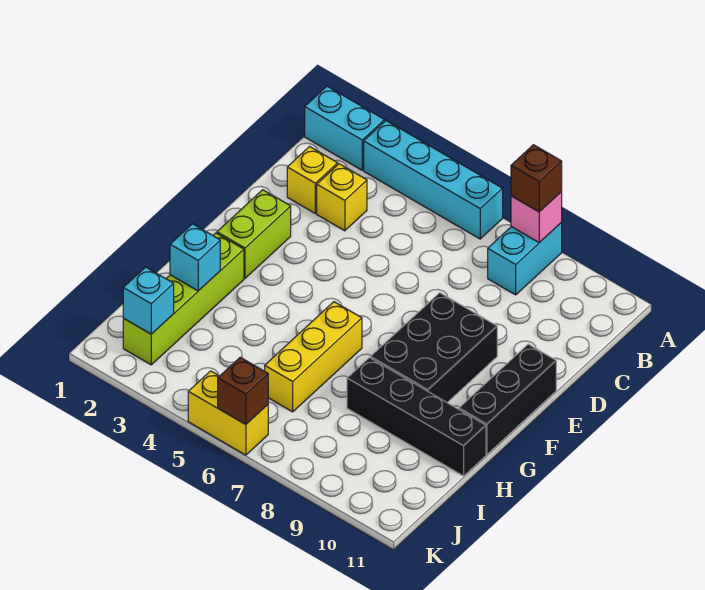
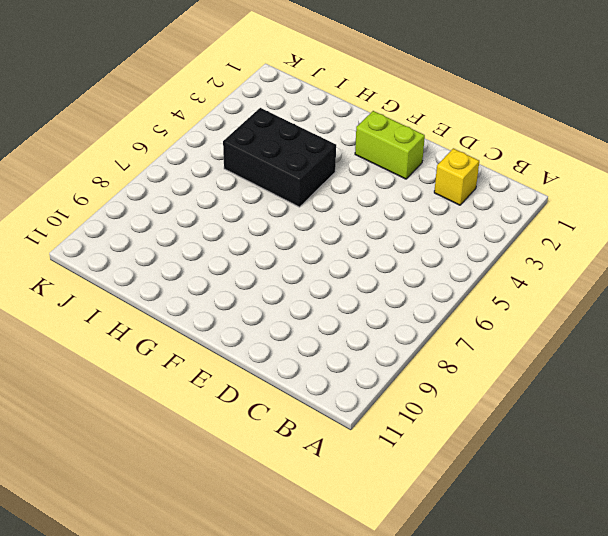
black brick G4:I5 level 1 -> black brick E8:G9 level 1
none -> cyan brick A1:A2 level 1
none -> cyan brick A3:A6 level 1
none -> cyan brick A8:B8 level 1

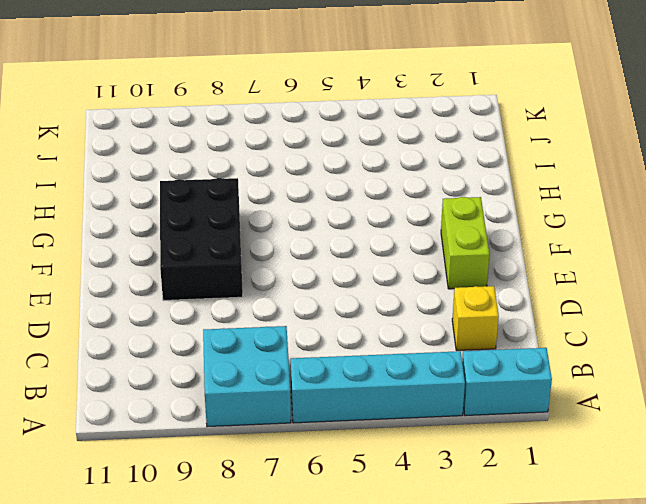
cyan brick A7:B8 level 1 -> cyan brick A8:B8 level 1
none -> yellow brick C3 level 1
none -> black brick E11:G11 level 1
none -> lime brick G2:J2 level 1

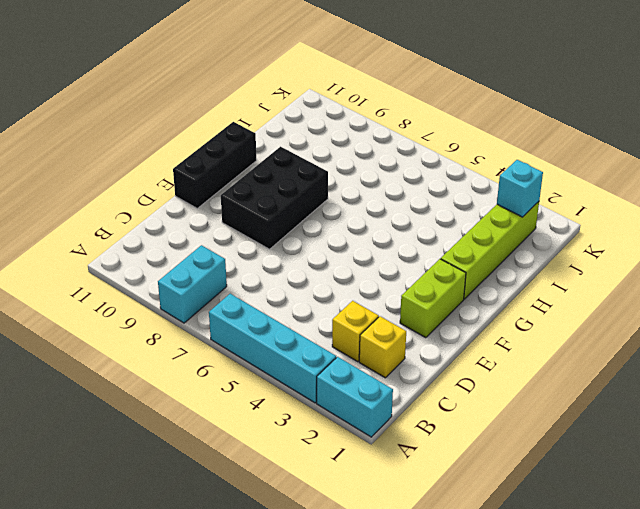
none -> yellow brick G6:I6 level 1
none -> black brick H8:H11 level 1
none -> yellow brick K5:K6 level 1

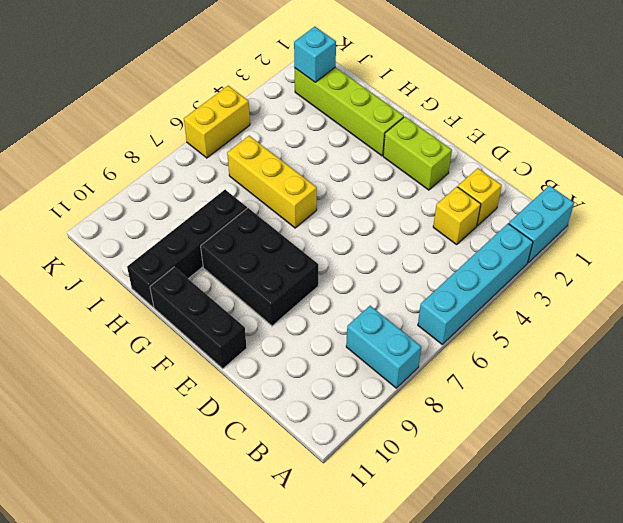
none -> pink brick A8 level 2
none -> cyan brick H2 level 2
none -> brown brick K6 level 2

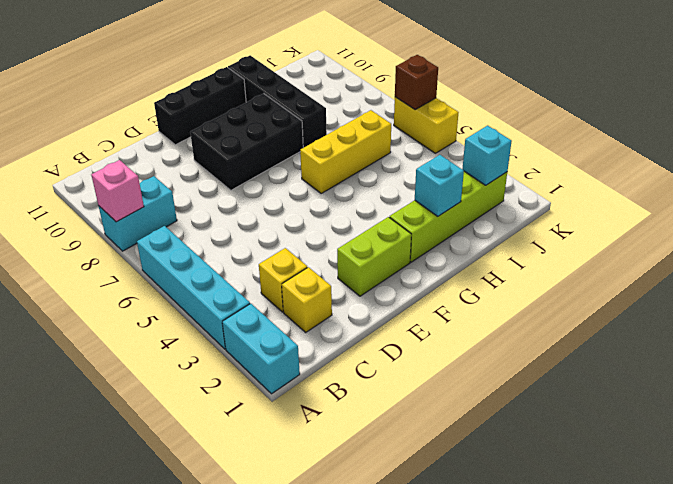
none -> brown brick A8 level 3

